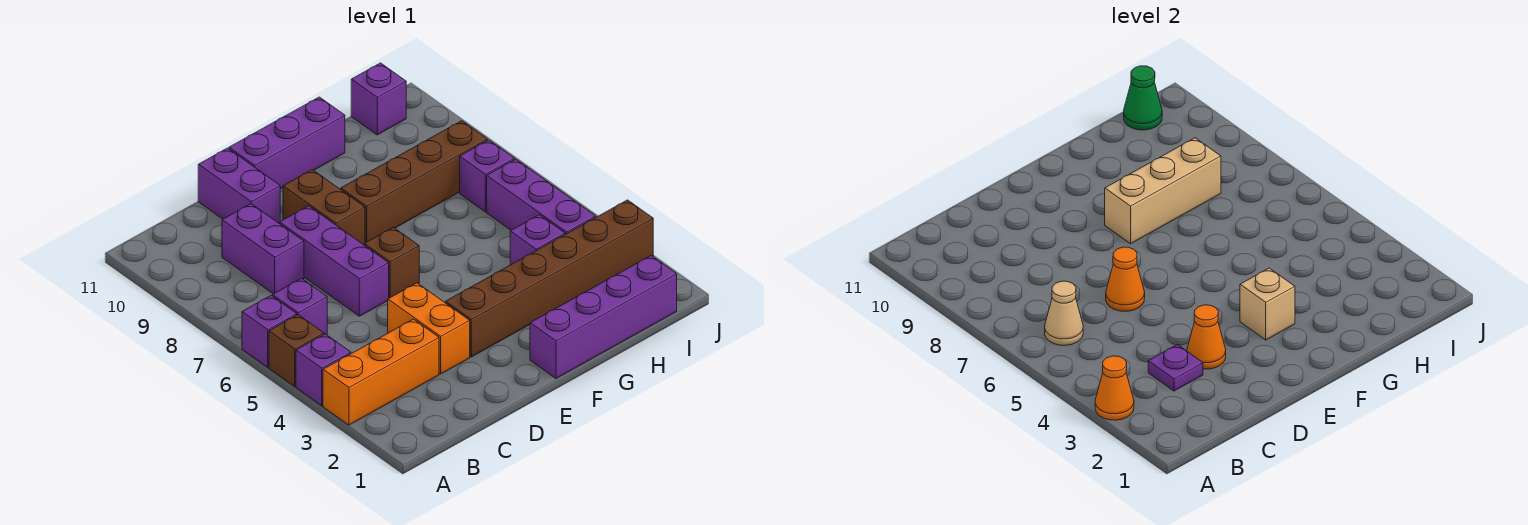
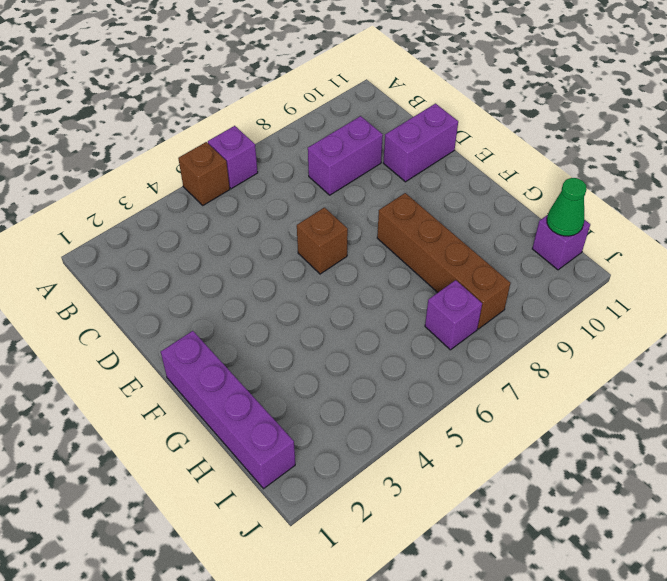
none -> orange brick A3:C3 level 1
none -> purple brick A4 level 1
none -> purple brick B6 level 1

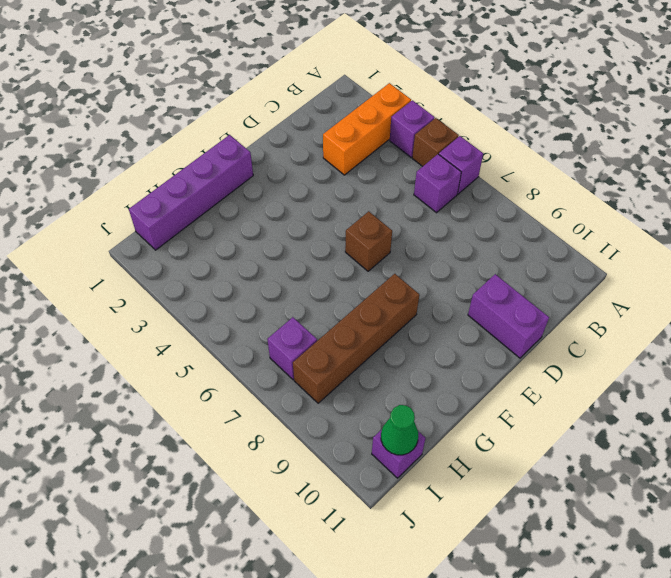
none -> purple brick C8:C9 level 1
none -> orange brick D3:D4 level 1
none -> purple brick D6:D8 level 1

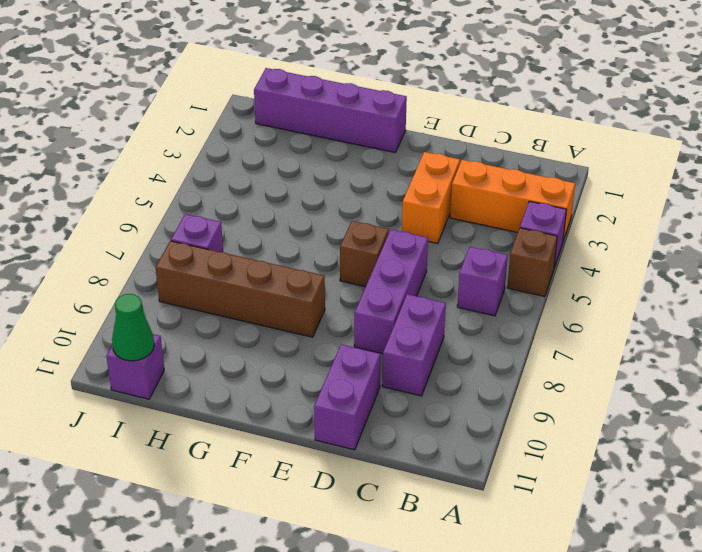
none -> purple brick A6 level 1
none -> brown brick E3:J3 level 1
none -> brown brick E8:E9 level 1

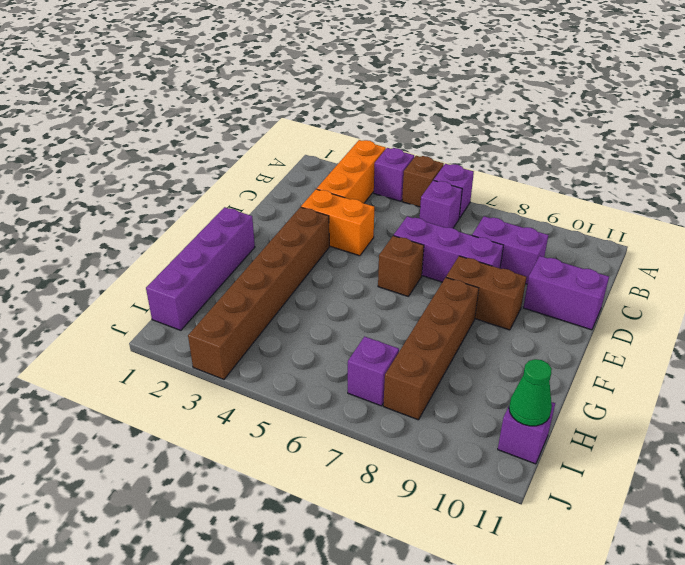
none -> purple brick E11:G11 level 1
none -> purple brick H4 level 1
none -> purple brick I4:I6 level 1

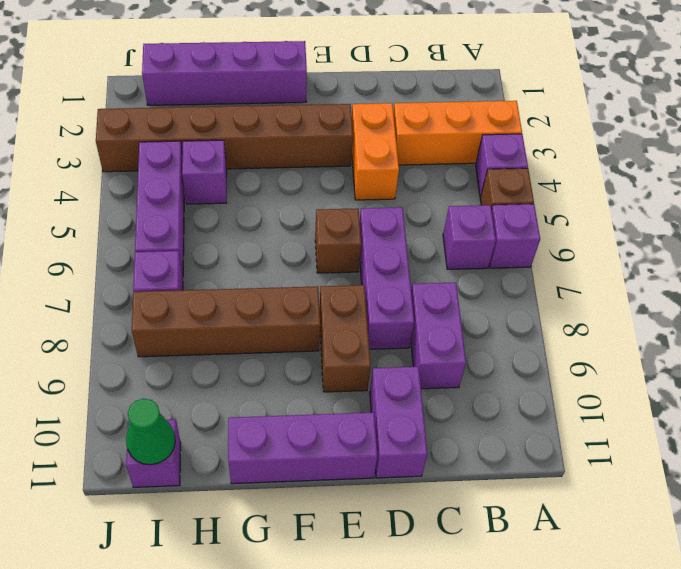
none -> orange cone A3 level 2
none -> tan cone B6 level 2
none -> purple plate C3 level 2

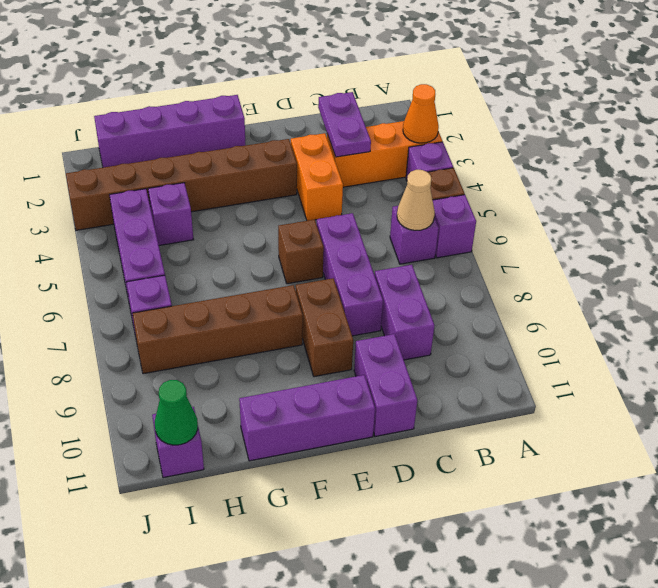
purple plate C2:C3 level 2 -> purple plate C3 level 2
none -> orange cone D3 level 2
none -> orange cone D6 level 2
none -> tan brick F3 level 2

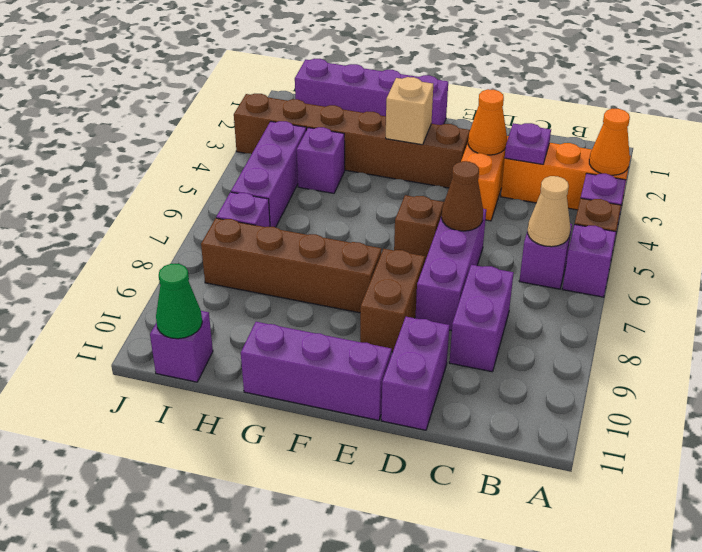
brown cone D6 level 2 -> orange cone D6 level 2
none -> tan brick F8:H8 level 2

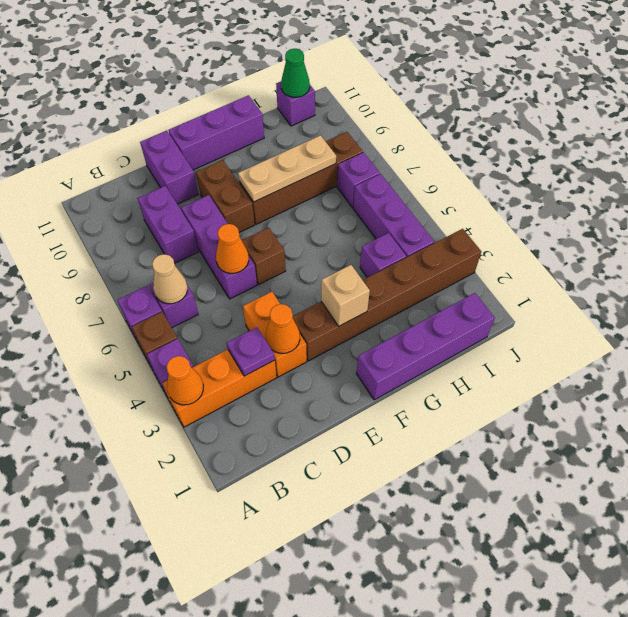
tan plate F8:H8 level 2 -> tan brick F8:H8 level 2

